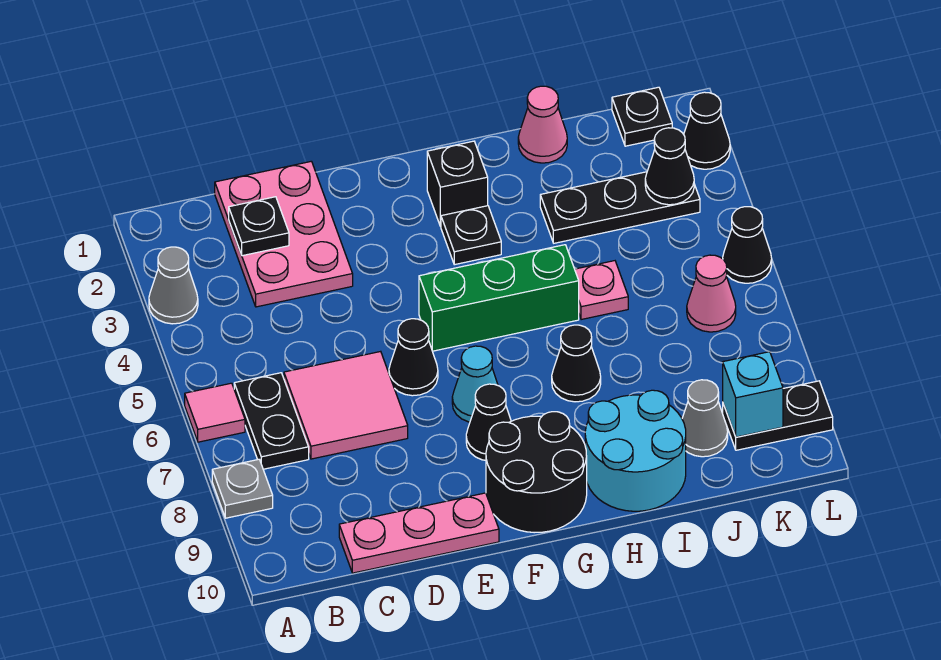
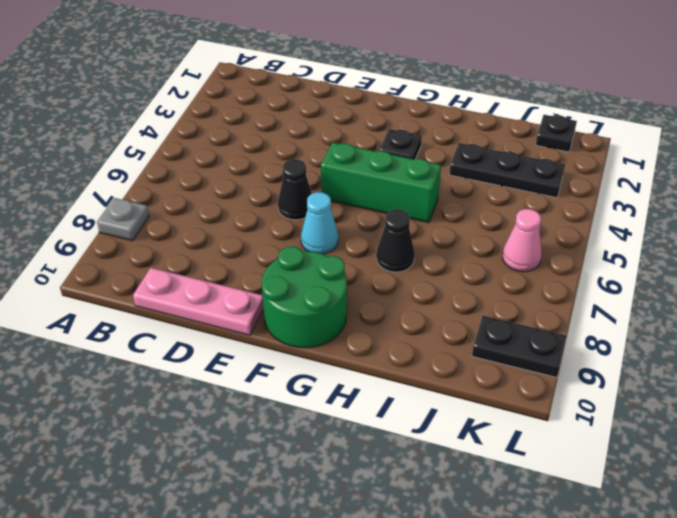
green round brick F9:G10 level 1 -> black round brick F9:G10 level 1
none -> grey cone A3 level 1
none -> pink tile A6 level 1
none -> black plate B6:B7 level 1

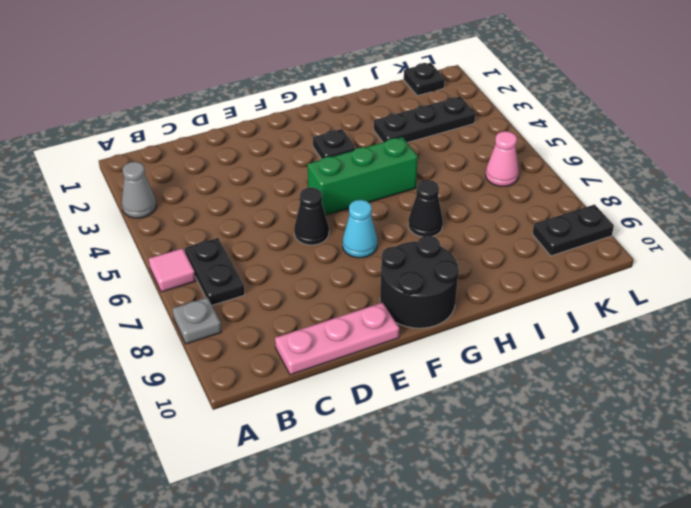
none -> pink plate C1:D3 level 1
none -> pink tile C6:D7 level 1
none -> black cone F8 level 1

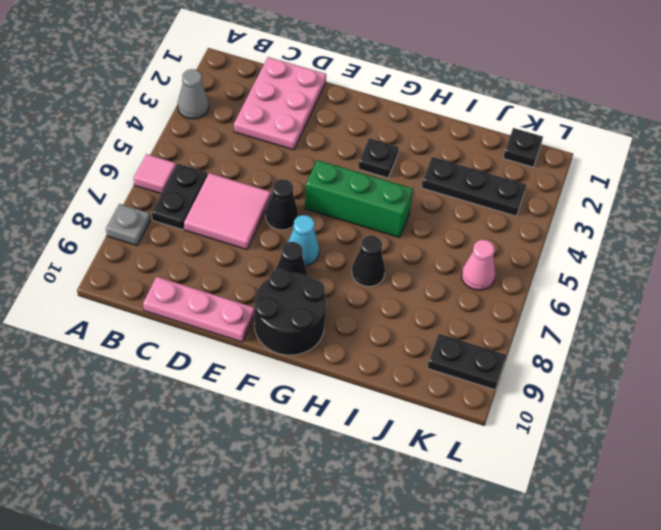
none -> black brick G2 level 1
none -> cyan round brick H9:I10 level 1
none -> pink cone I1 level 1

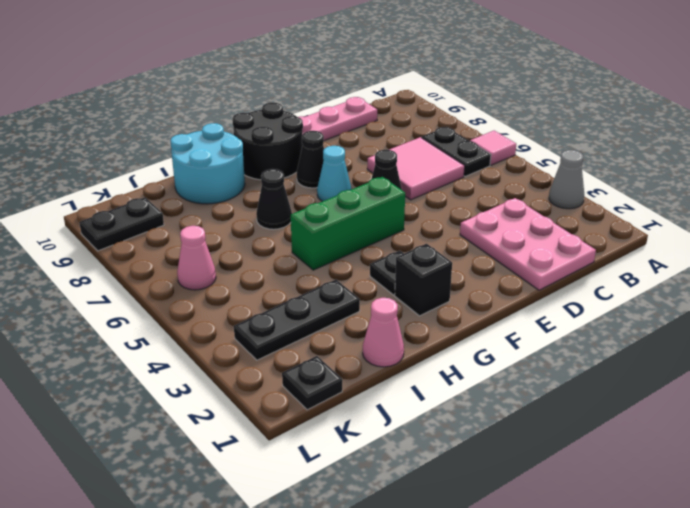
none -> grey plate A8 level 1
none -> pink plate I5 level 1
none -> grey cone J9 level 1

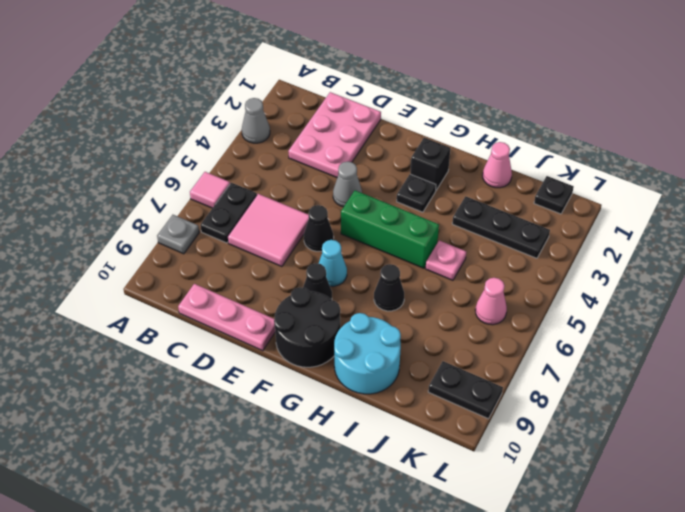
grey cone E4 level 1 -> grey cone J9 level 1
none -> black cone L2 level 1
none -> black cone L5 level 1
none -> black plate C2 level 2

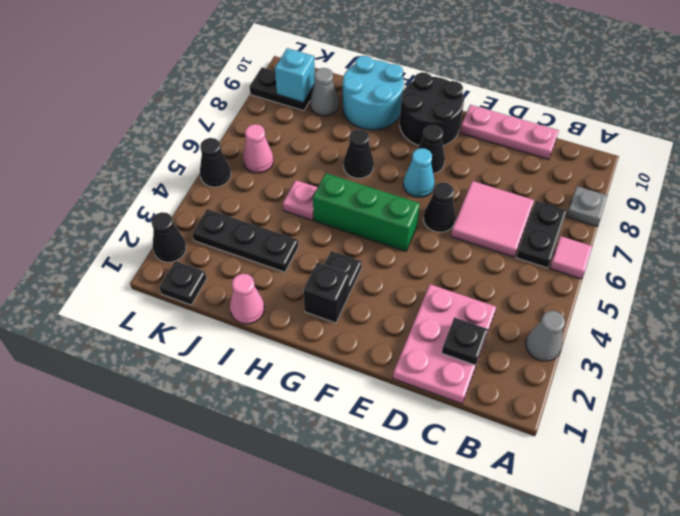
none -> black cone K3 level 2

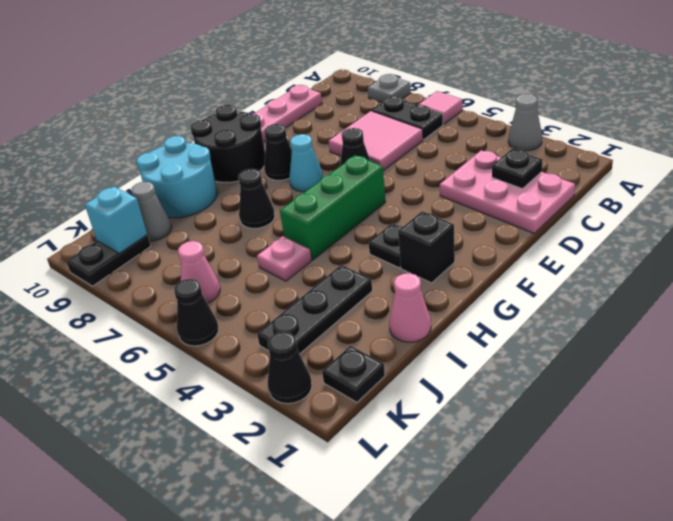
none -> black cone K3 level 2

